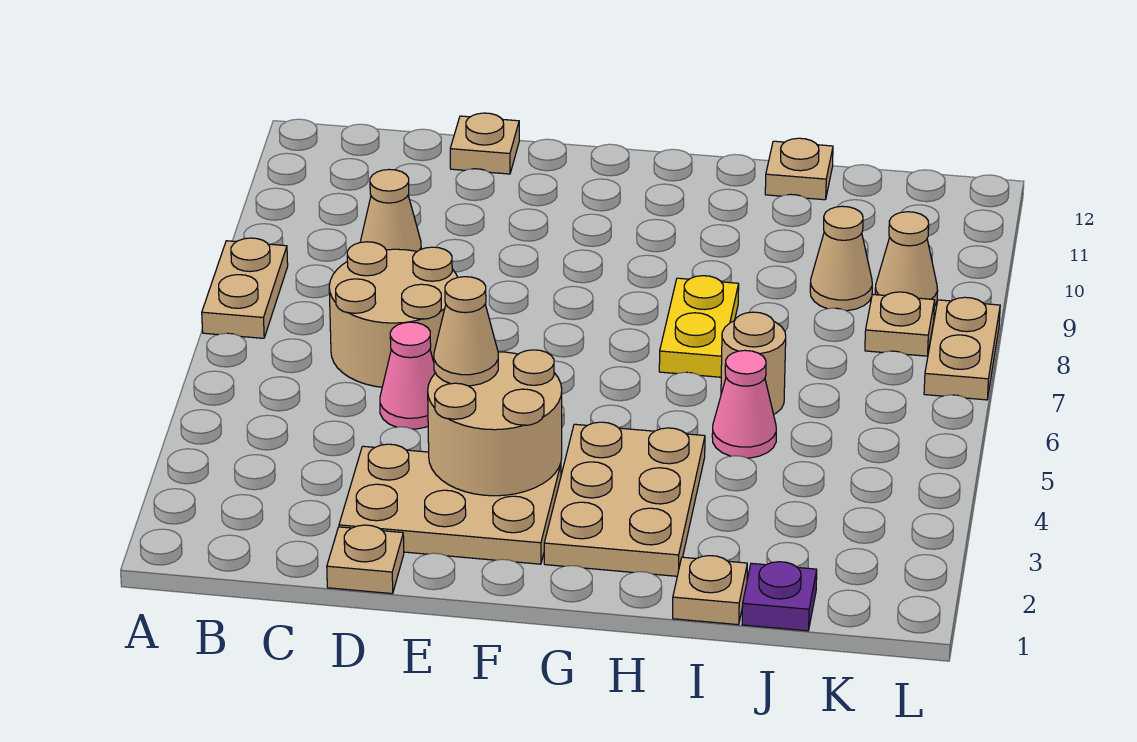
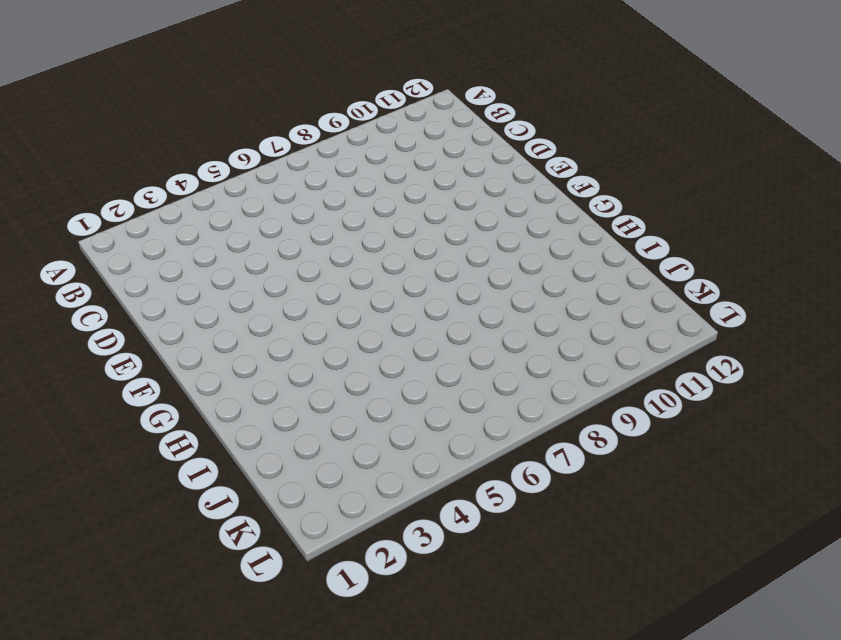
none -> tan plate A7:A8 level 1
none -> tan round brick C6:D7 level 1
none -> tan cone C9 level 1

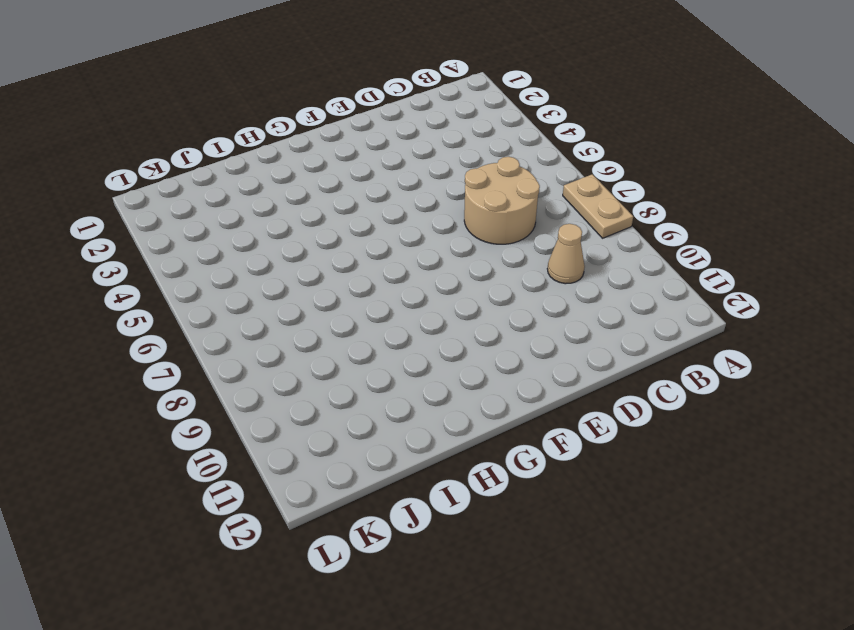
none -> tan plate D1 level 1
none -> tan plate D2:F3 level 1
none -> pink cone D5 level 1

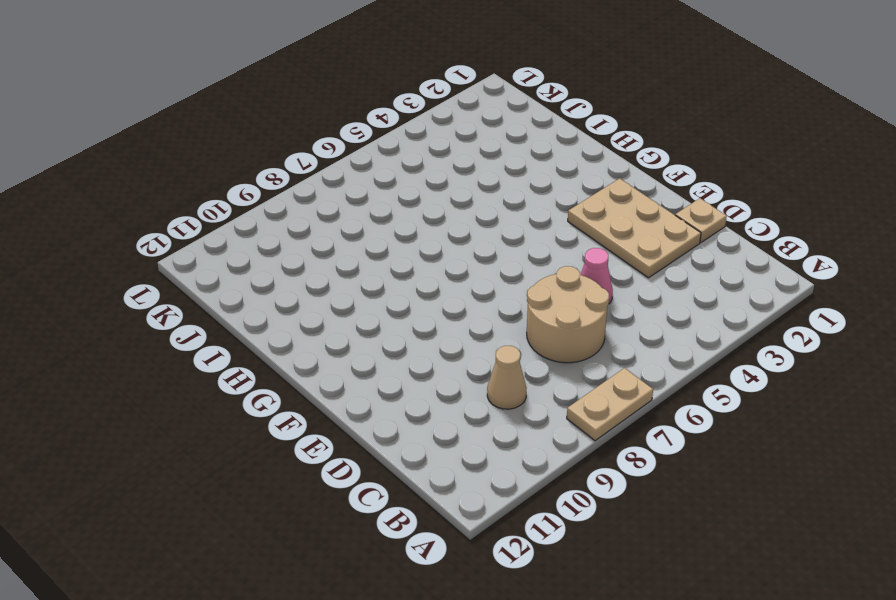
none -> tan plate D12 level 1
none -> tan plate G2:H4 level 1
none -> yellow plate H7:H8 level 1

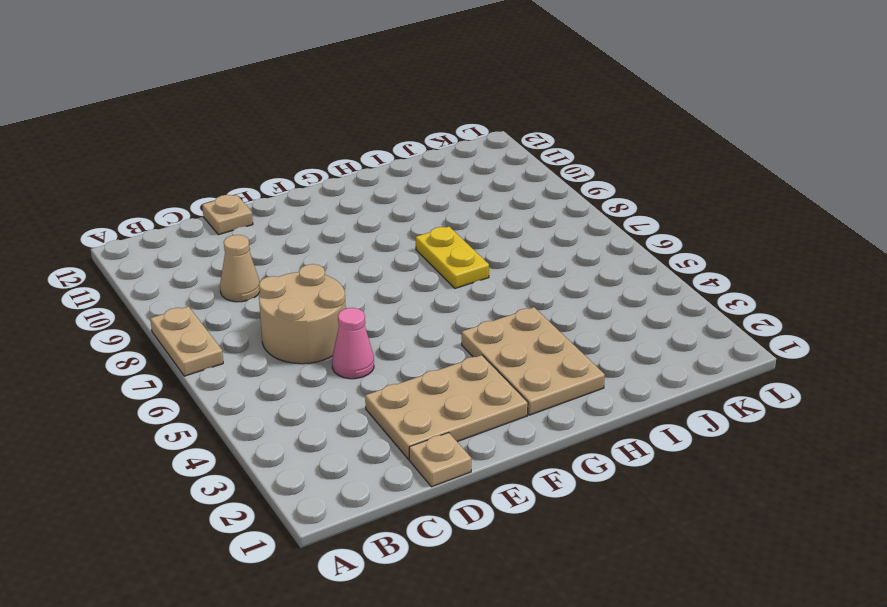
none -> tan plate I1 level 1
none -> pink cone I5 level 1
none -> tan round brick I6 level 1

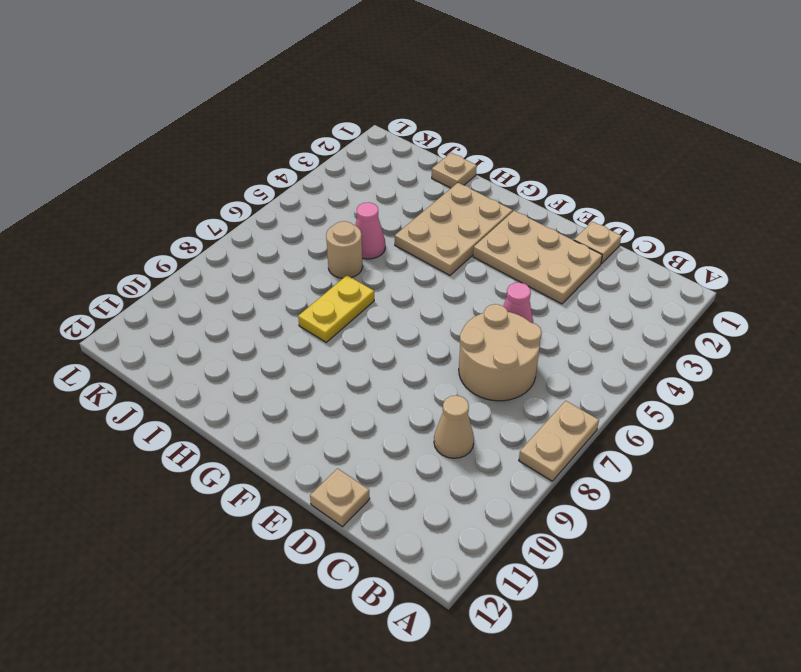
none -> tan plate I12 level 1
none -> purple plate J1 level 1
none -> tan cone J9 level 1

